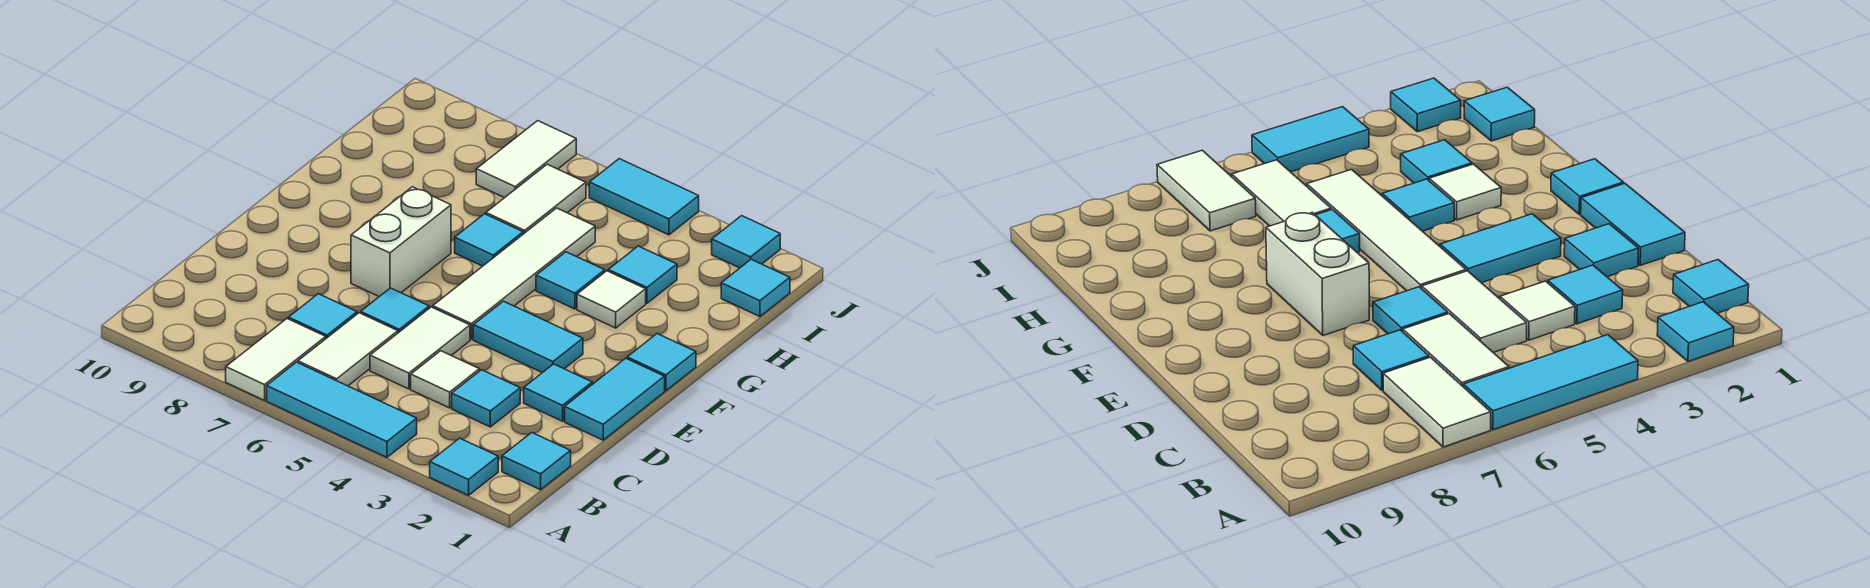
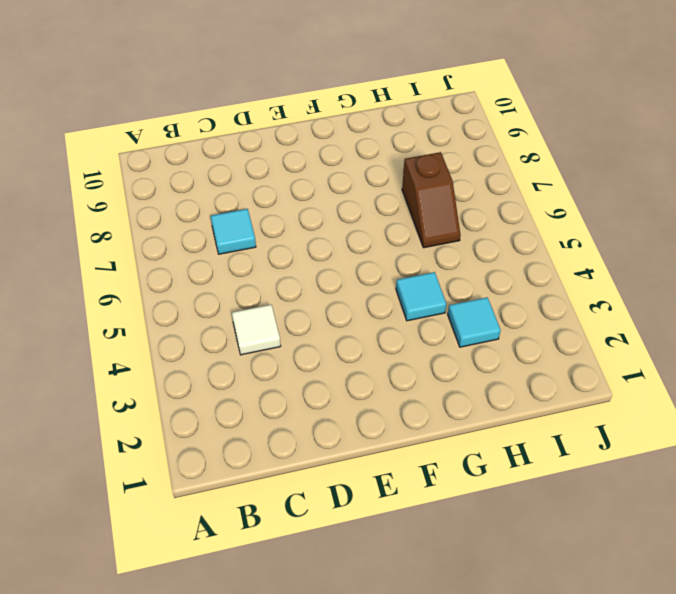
brown slope H6:H7 level 1 top 7 -> white tile H6:I6 level 1
none -> cyan tile A2 level 1
none -> cyan tile A4:A6 level 1
none -> white tile A7:B7 level 1

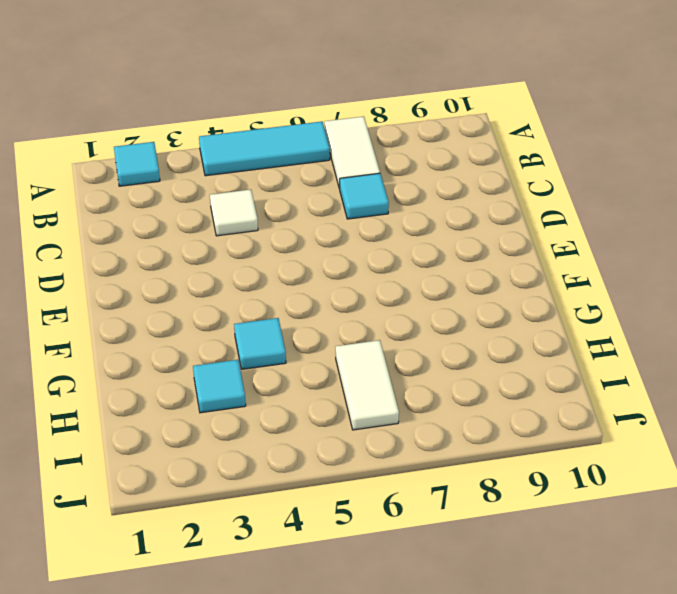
none -> cyan tile B1 level 1
none -> white tile B6:C6 level 1
none -> cyan tile C3 level 1

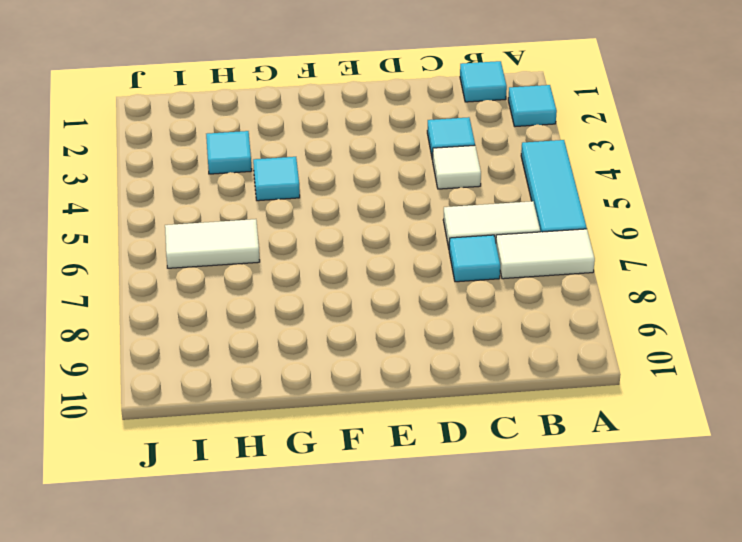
none -> white tile C5:D5 level 1
none -> cyan tile D1:E1 level 1
none -> cyan tile D2 level 1

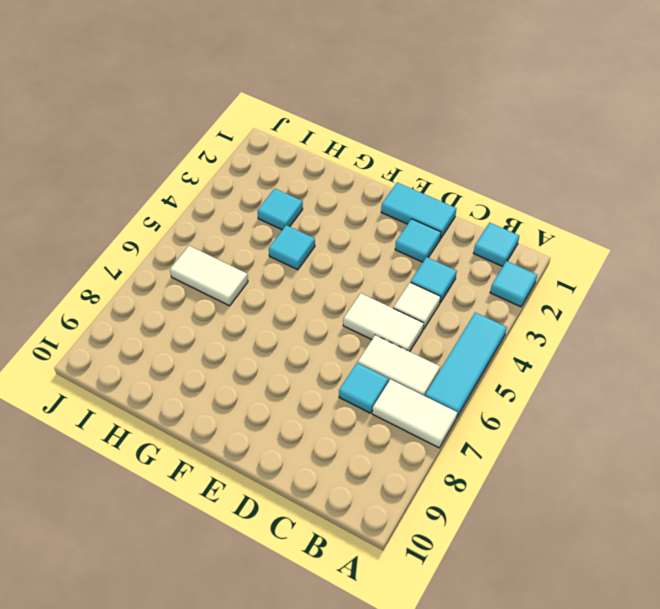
none -> cyan tile D6 level 1
none -> cyan tile E3:E4 level 1
none -> white tile E5:H5 level 1

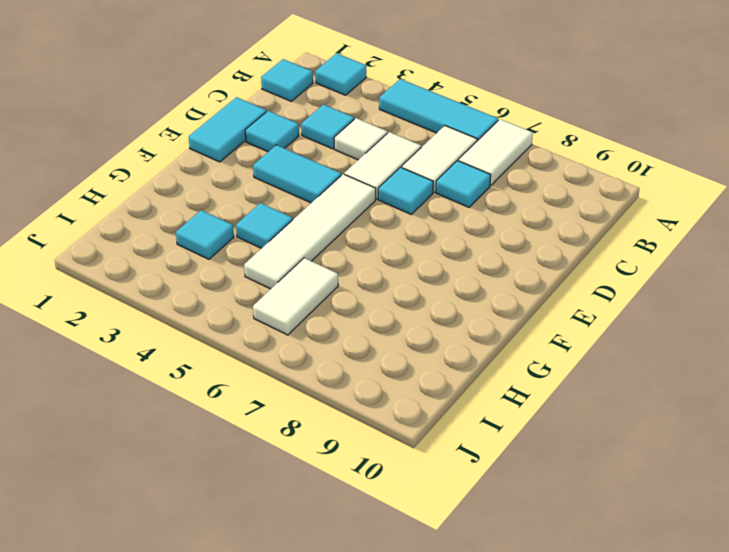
none -> white brick E7:F7 level 1
none -> cyan tile F1 level 1
none -> white tile G3 level 1

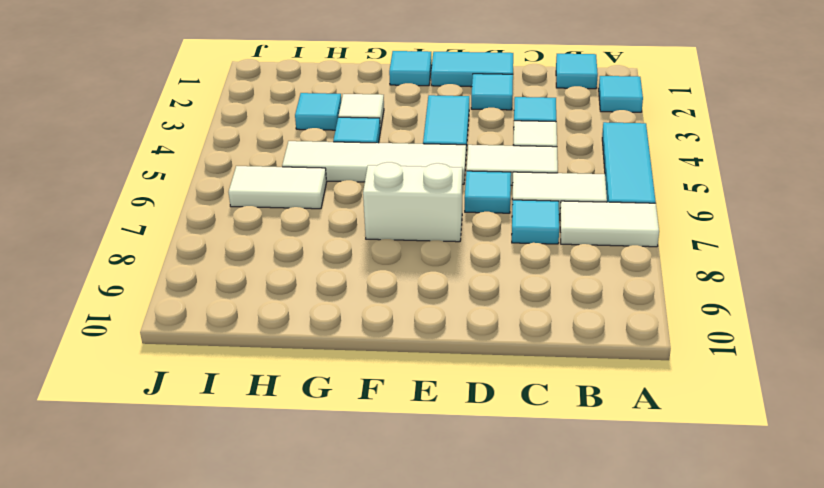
none -> cyan tile G6 level 1
none -> cyan tile I1 level 1
none -> white tile I7:J7 level 1

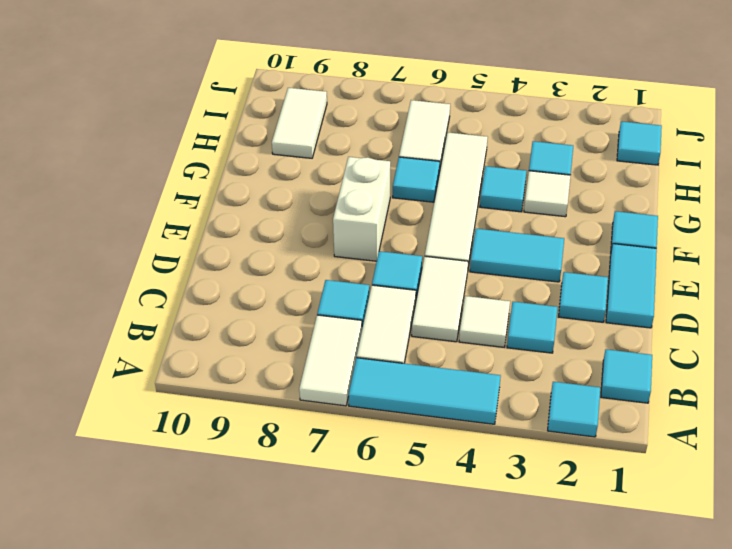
white tile H9:I9 level 1 -> white tile I7:J7 level 1
none -> cyan tile J2 level 1
none -> cyan tile J4:J5 level 1

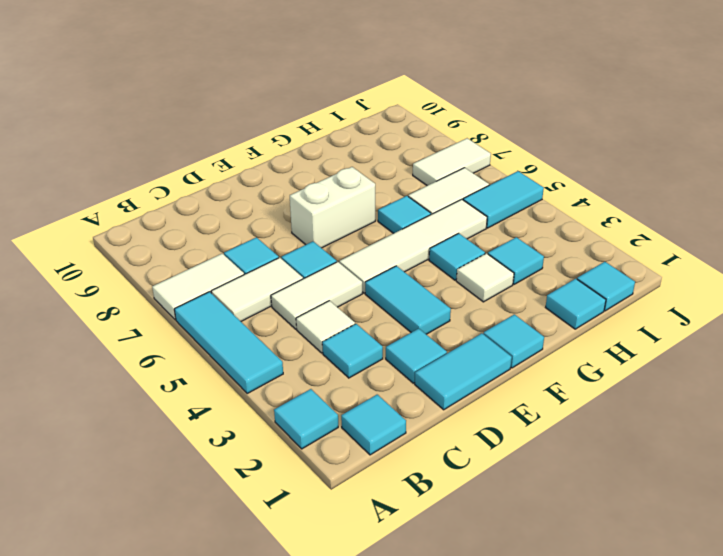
cyan tile H1 level 1 -> cyan tile J2 level 1
cyan tile I5:J5 level 1 -> cyan tile J4:J5 level 1

